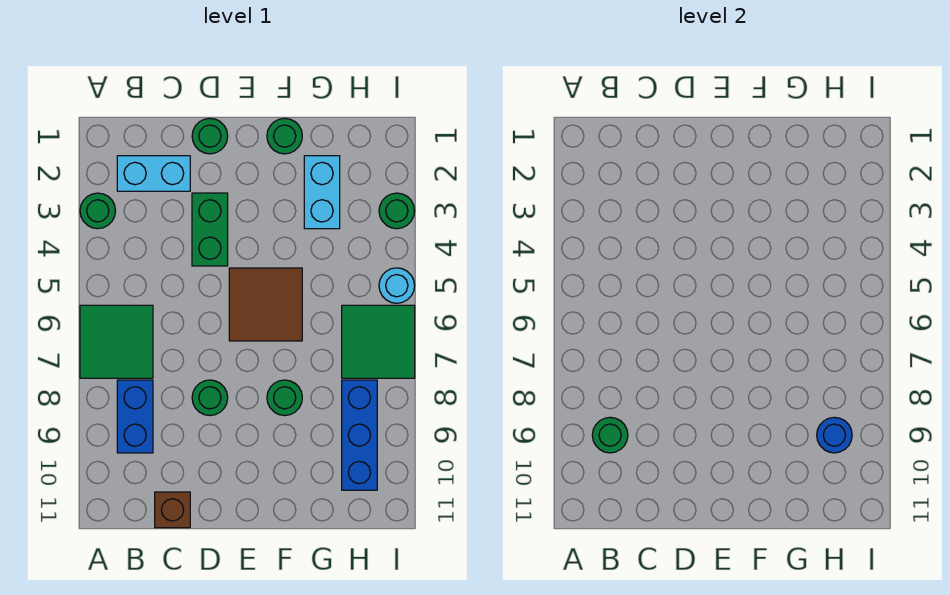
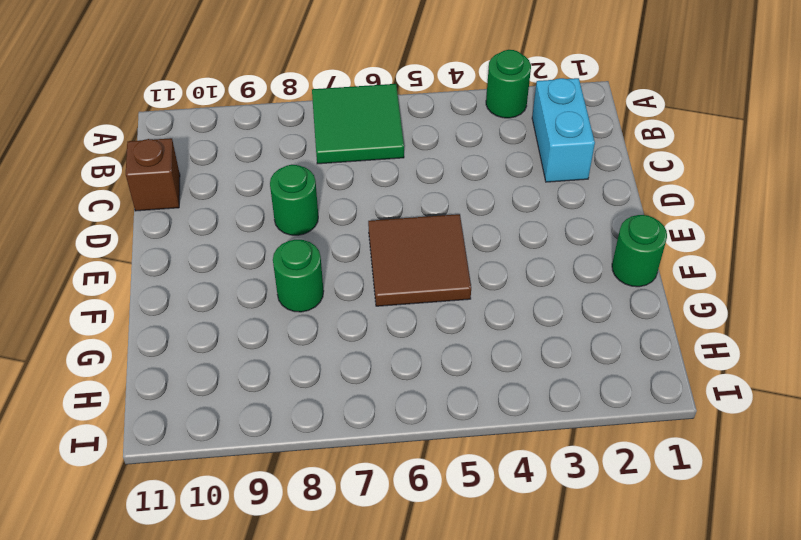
none -> blue brick B8:B9 level 1
none -> green round brick D1 level 1
none -> green brick D3:D4 level 1

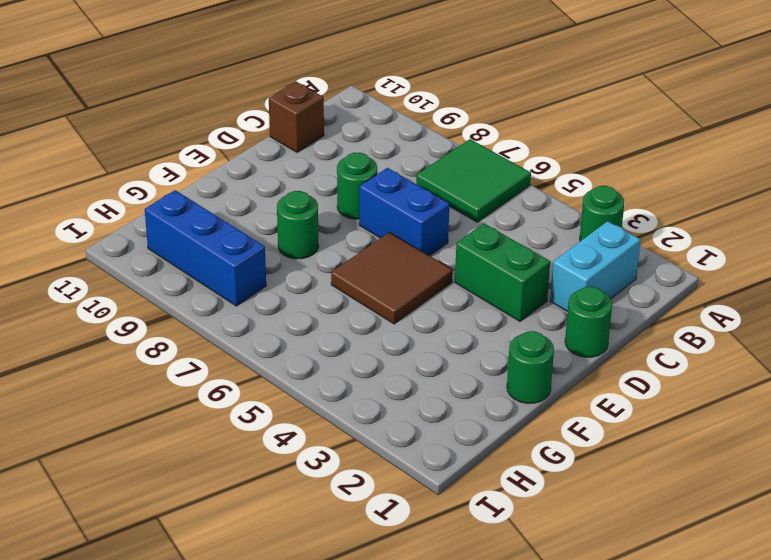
blue brick D6:D7 level 1 -> blue brick B8:B9 level 1
none -> cyan brick G2:G3 level 1
none -> green tile H6:I7 level 1
none -> green round brick I3 level 1

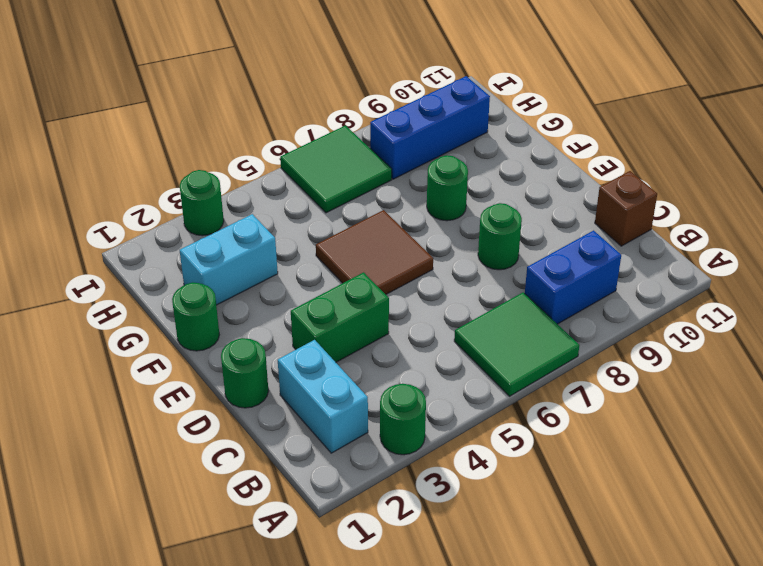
none -> cyan round brick I5 level 1
none -> green round brick B9 level 2
none -> blue round brick H9 level 2

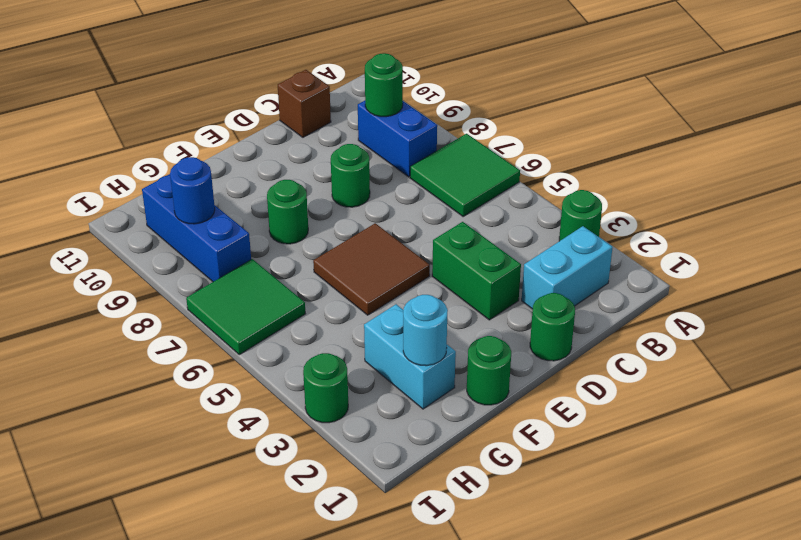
cyan round brick G2 level 2 -> cyan round brick I5 level 1

